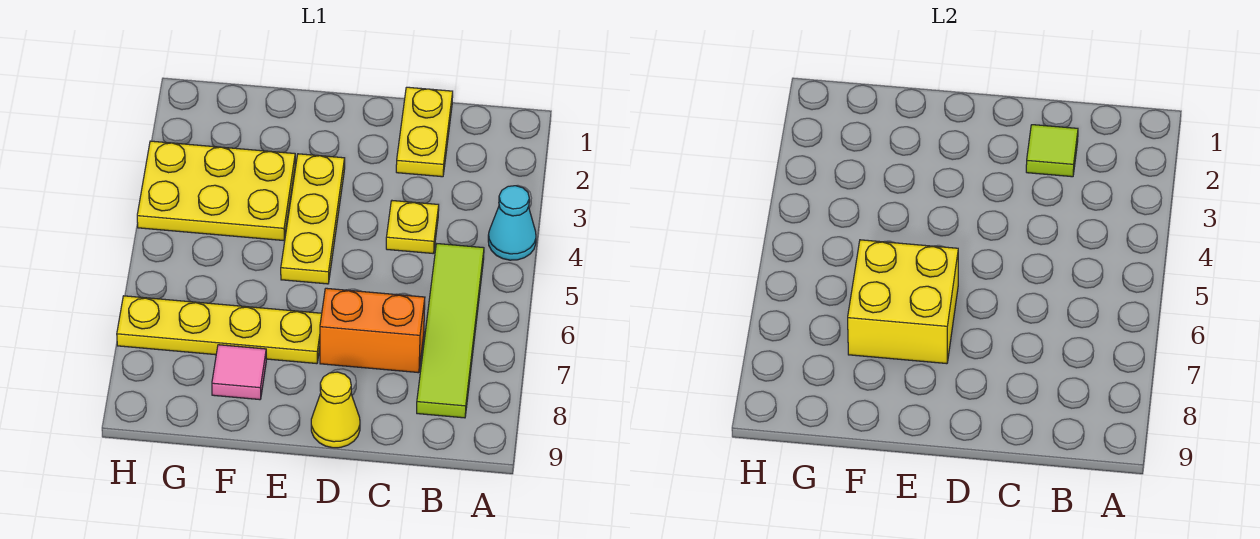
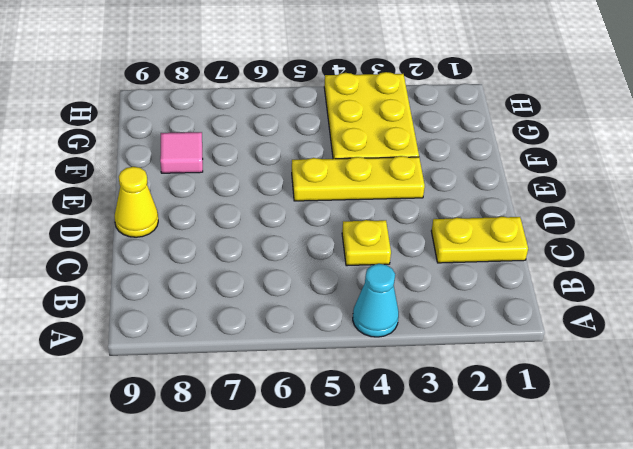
none -> lime tile B5:B8 level 1
none -> orange brick C7:D7 level 1
none -> yellow plate E7:H7 level 1

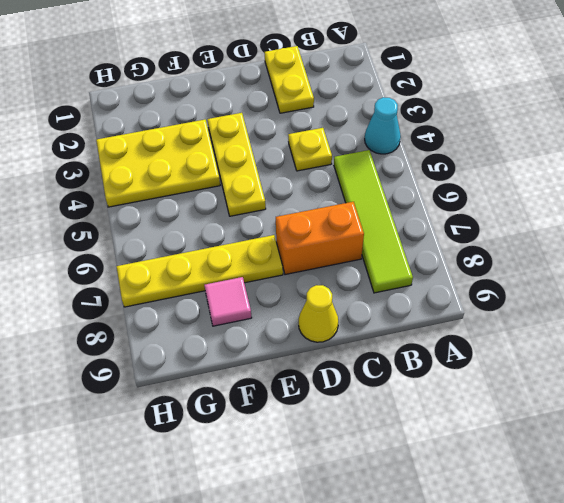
none -> lime tile C2 level 2
none -> yellow brick E6:F7 level 2

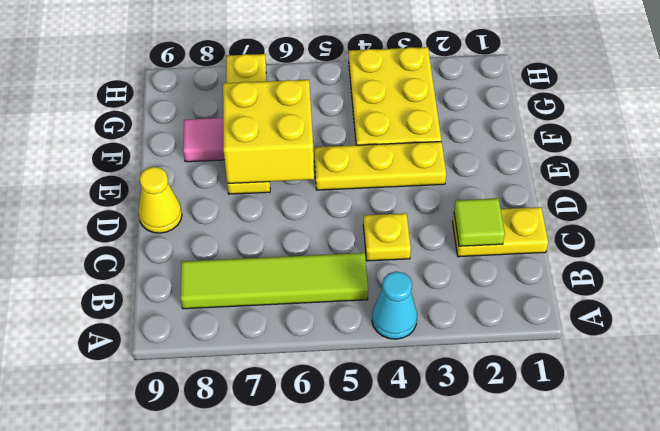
none -> orange brick C7:D7 level 1

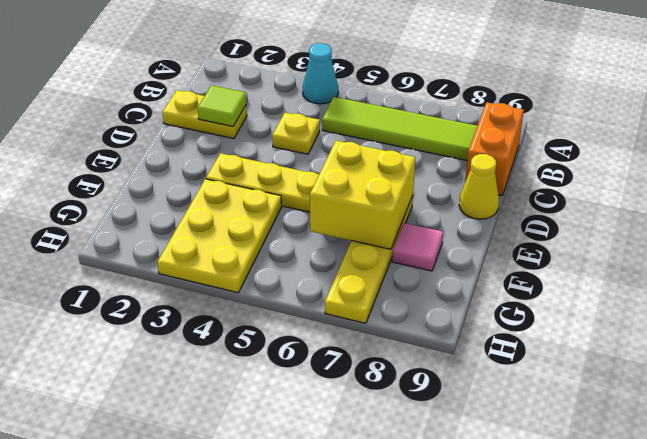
orange brick B9:C9 level 1 -> orange brick C7:D7 level 1

